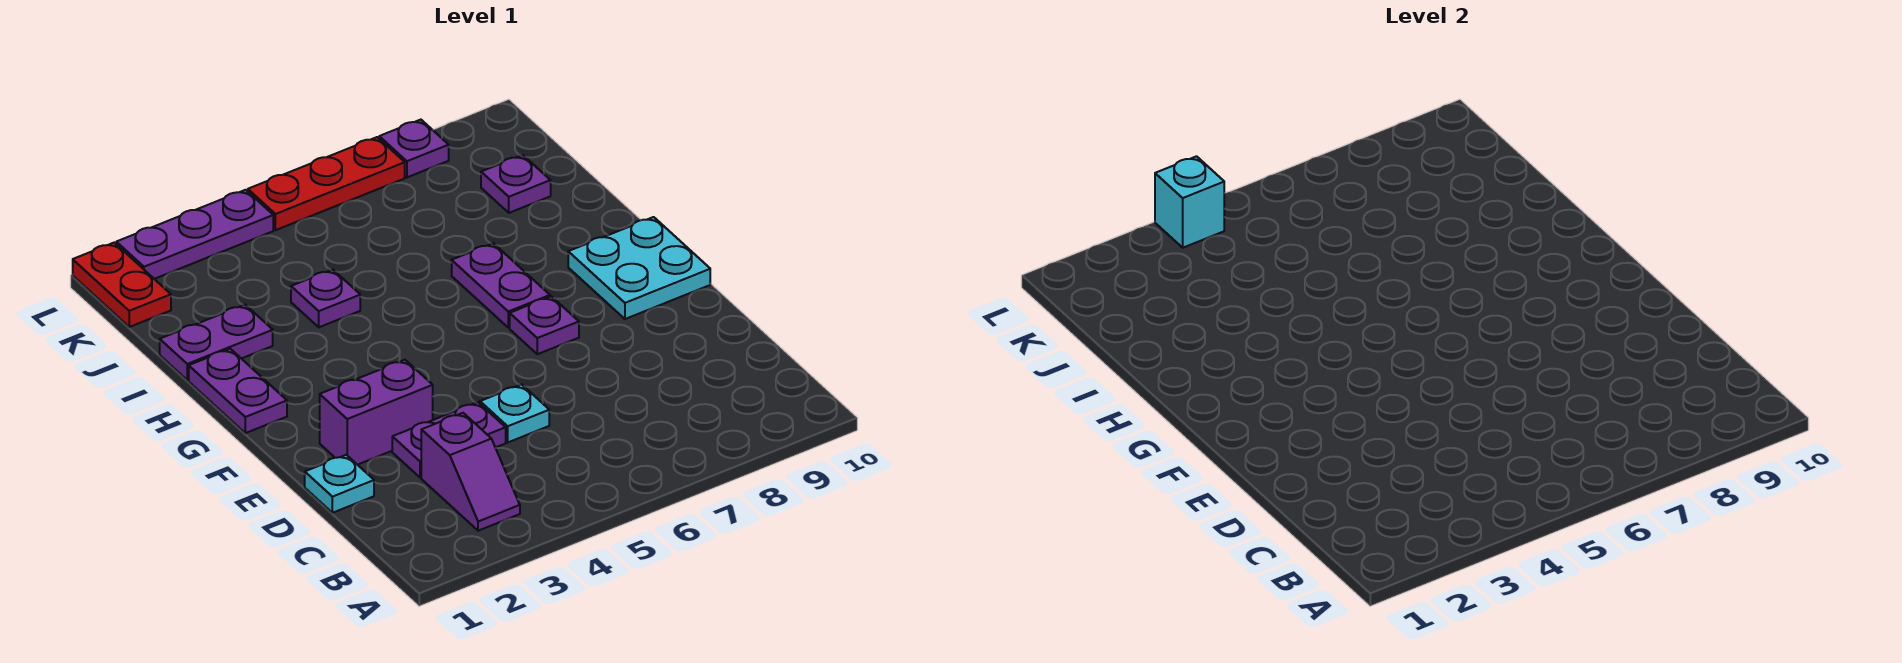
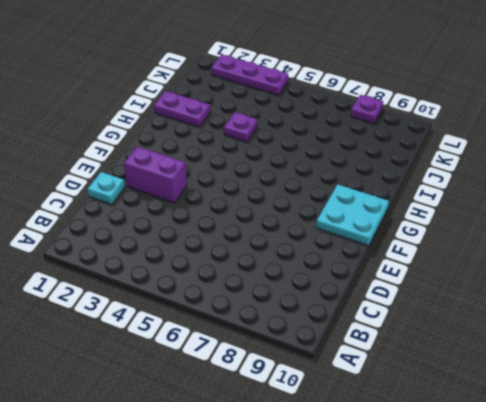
none -> purple slope B3:C3 level 1 top C
none -> purple plate D3:D4 level 1
none -> cyan plate D5 level 1

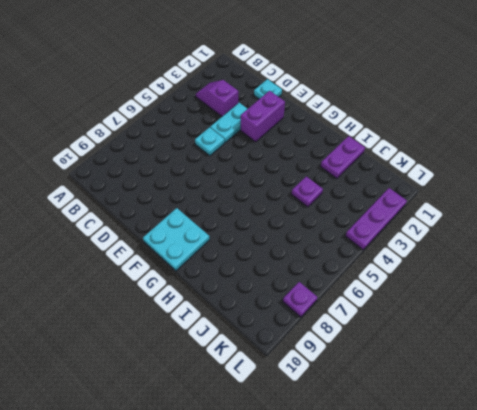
cyan plate D3:D4 level 1 -> purple plate D3:D4 level 1
none -> purple plate F7 level 1
none -> purple plate G1:H1 level 1
none -> purple plate G7:H7 level 1

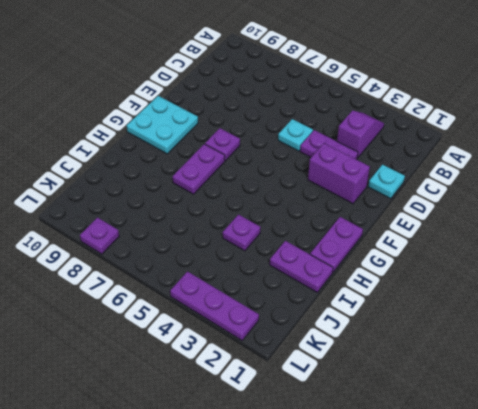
none -> purple plate J9 level 1
none -> red plate K1:L1 level 1
none -> red plate L5:L7 level 1

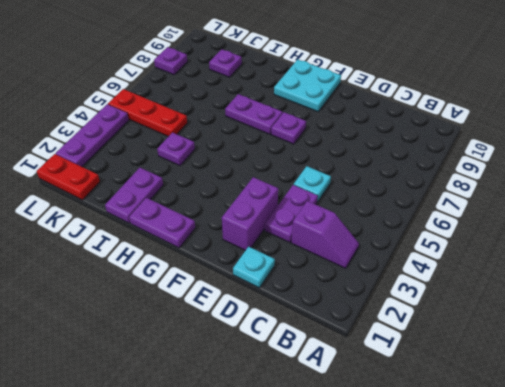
red plate J5:L5 level 1 -> red plate L5:L7 level 1
none -> cyan brick L4 level 2

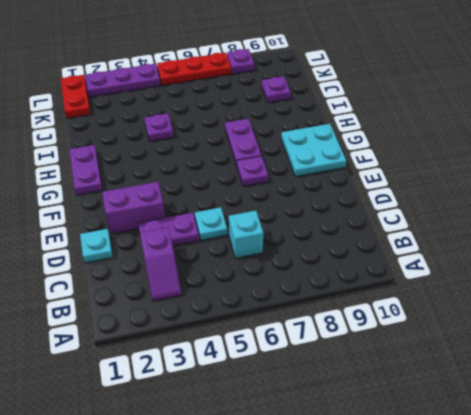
cyan brick C6 level 1 -> cyan brick L4 level 2
none -> purple plate I1:I2 level 1

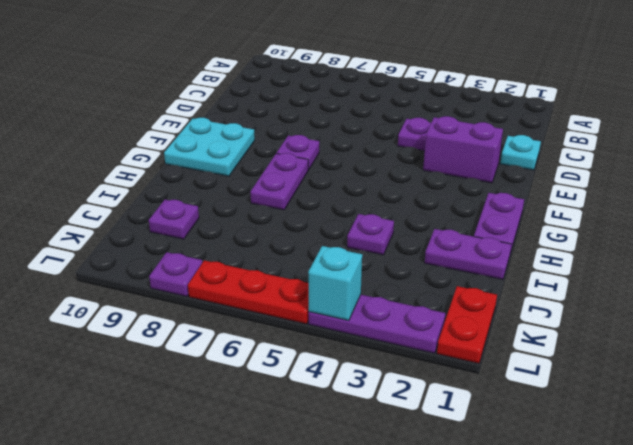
none -> purple slope B3:C3 level 1 top C
none -> cyan plate D5 level 1

